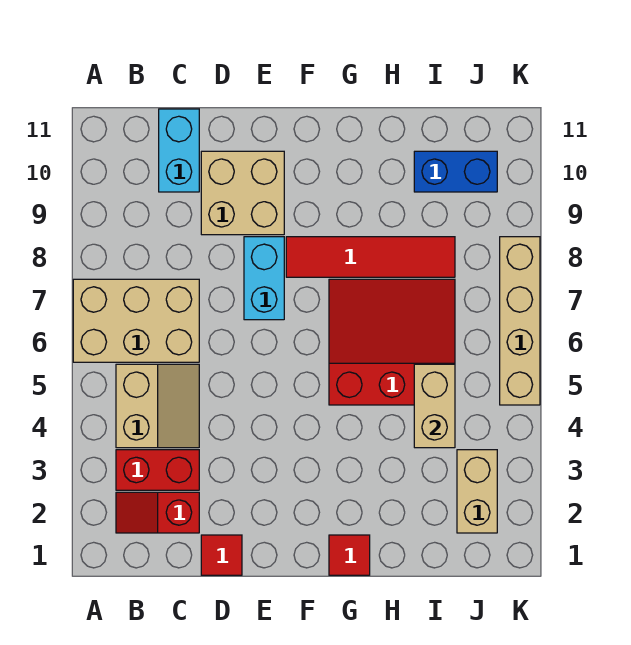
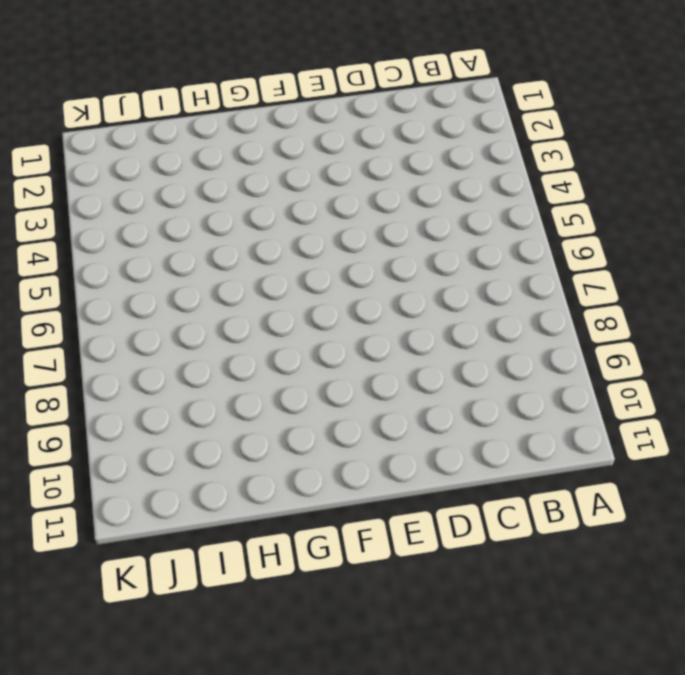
none -> tan brick A6:C7 level 1
none -> red slope B2:C2 level 1 top C
none -> red brick B3:C3 level 1

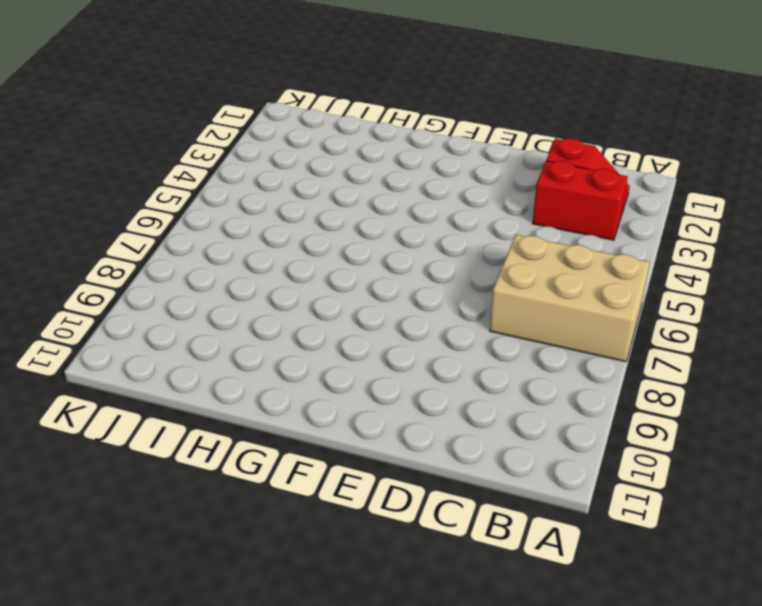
none -> tan slope B4:C5 level 1 top B
none -> cyan brick C10:C11 level 1
none -> red tile D1 level 1

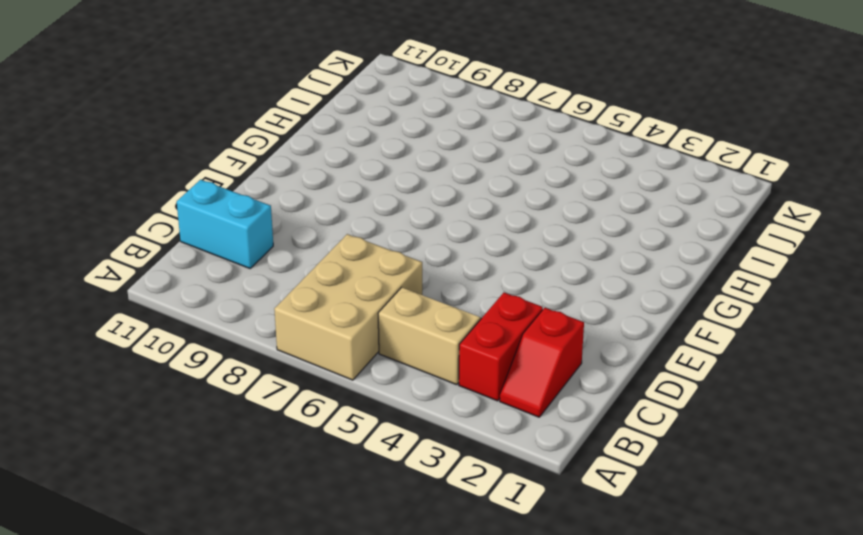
none -> red tile D1 level 1
none -> tan brick D9:E10 level 1
none -> cyan brick E7:E8 level 1

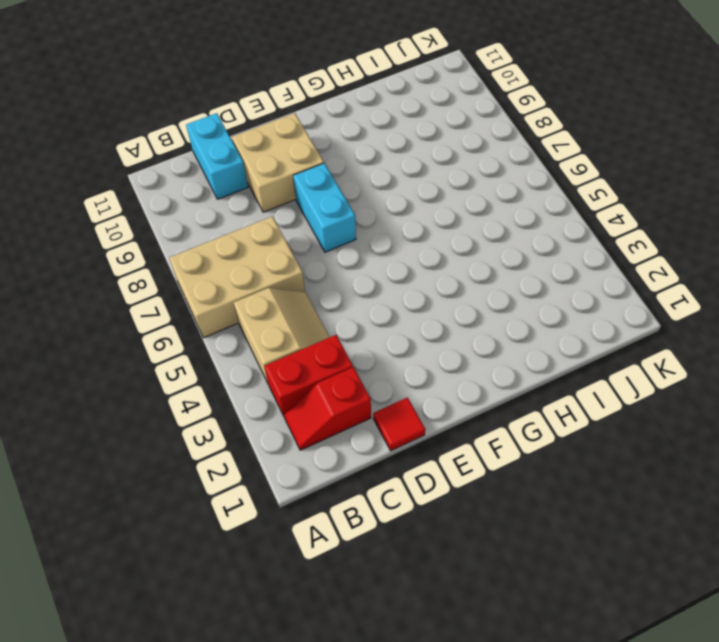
none -> red tile F8:I8 level 1
none -> red tile G1 level 1
none -> red slope G5:I7 level 1 top 5

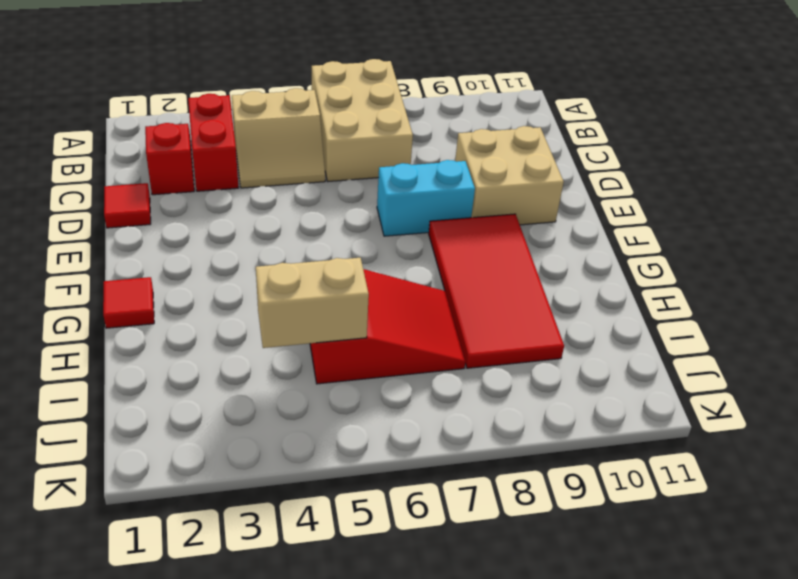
red tile F8:I9 level 1 -> red tile F8:I8 level 1
red slope H5:I7 level 1 top 5 -> red slope G5:I7 level 1 top 5
none -> cyan brick C10:C11 level 1
none -> blue brick I10:J10 level 1
none -> tan brick J2:J3 level 1

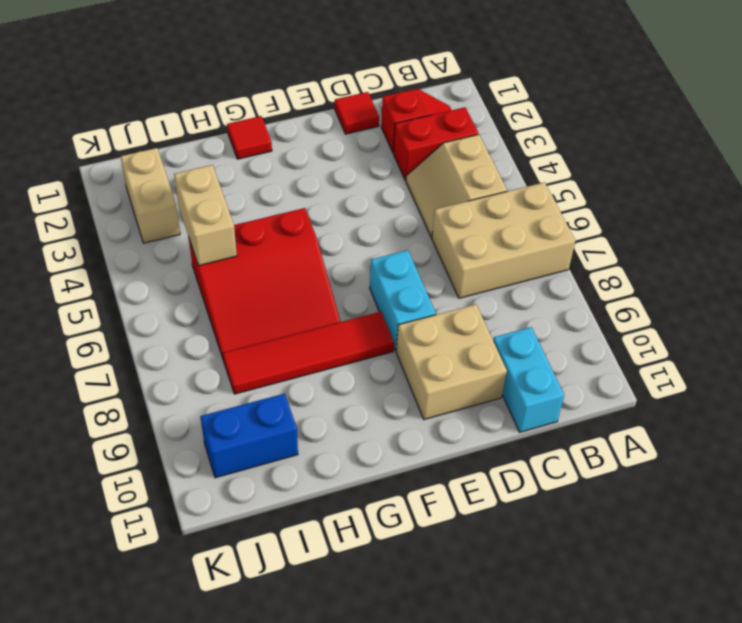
none -> tan brick K5:K8 level 1

